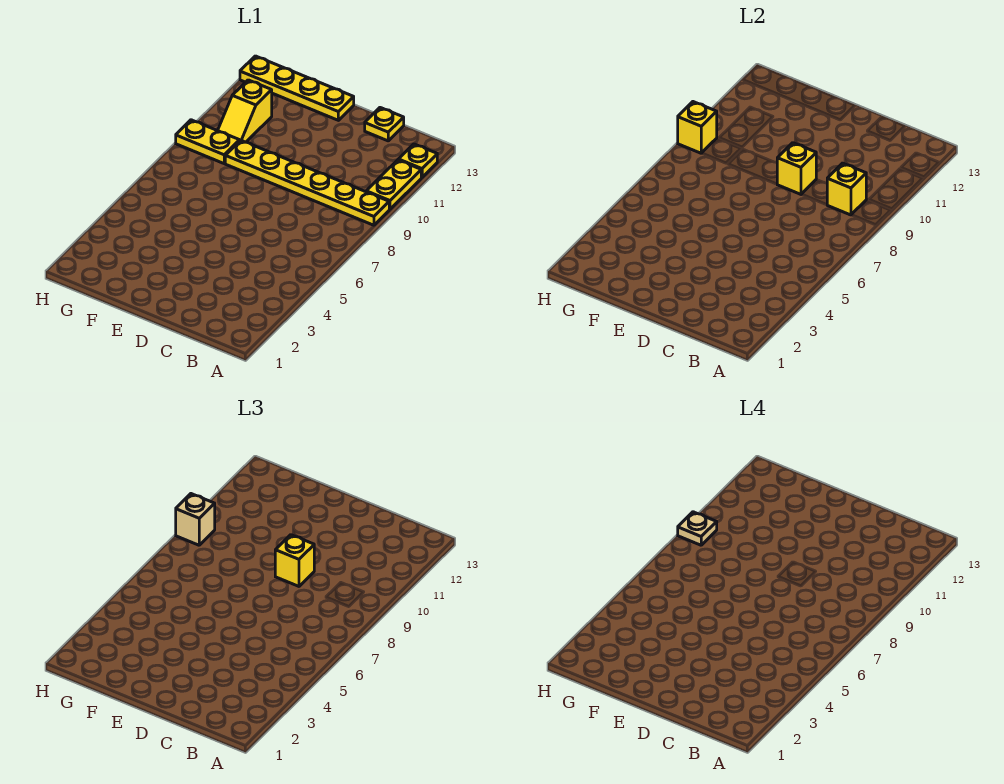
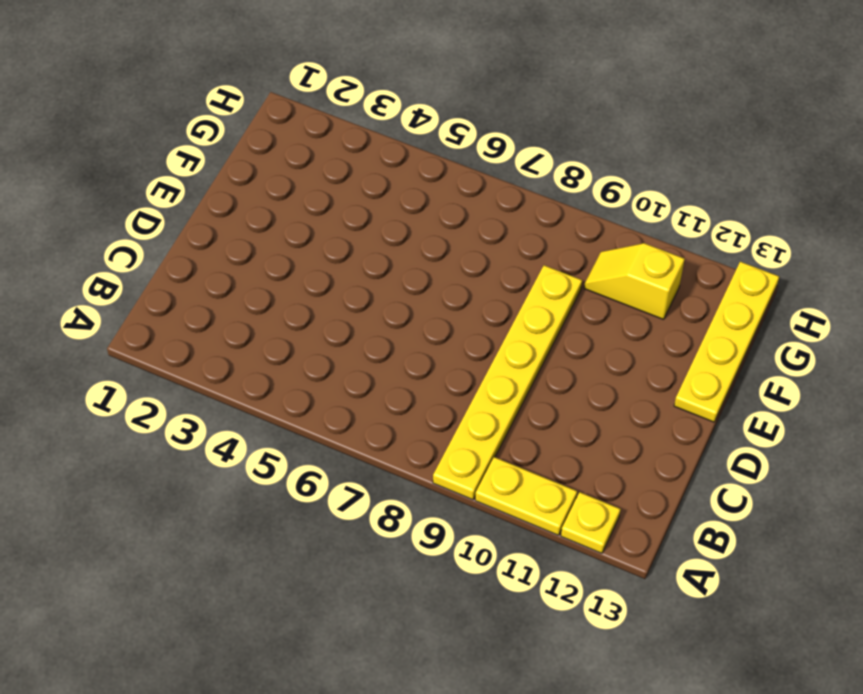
none -> yellow plate C13 level 1
none -> yellow plate G9:H9 level 1
none -> yellow brick B9 level 2

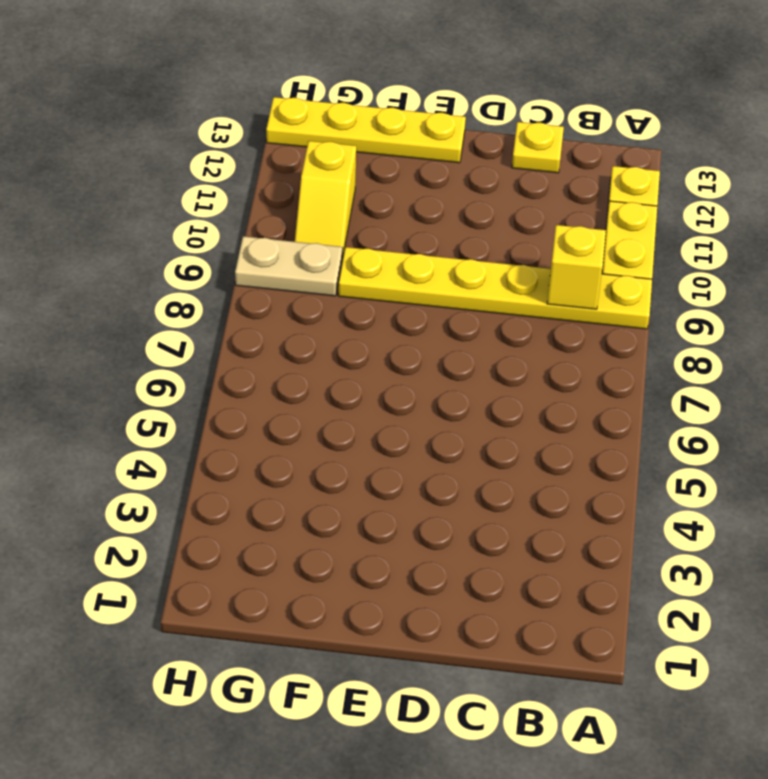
tan plate G9:H9 level 1 -> yellow plate G9:H9 level 1
none -> yellow brick D9 level 2
none -> yellow brick H9 level 2
none -> yellow brick D9 level 3

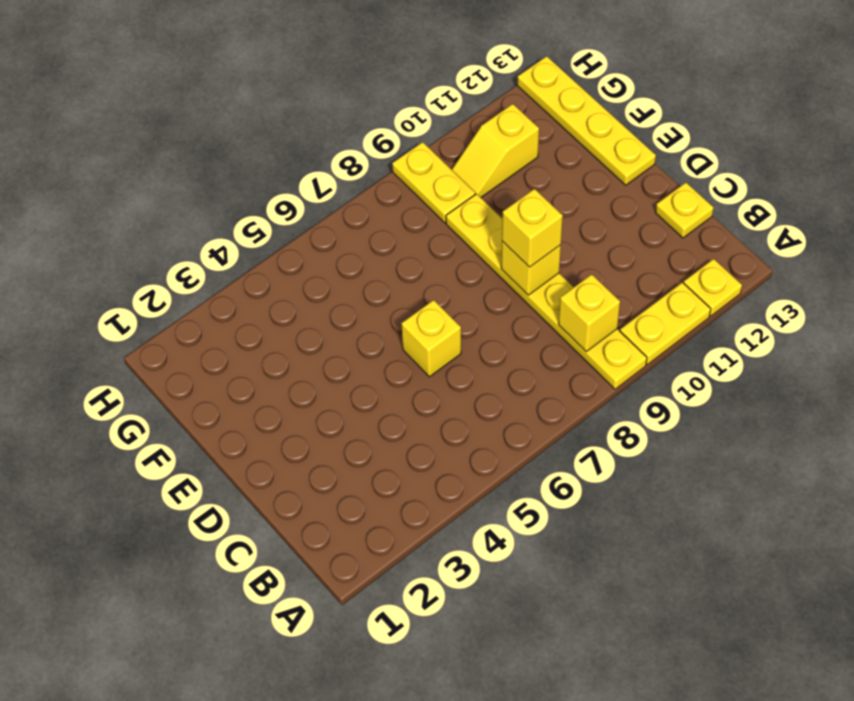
yellow brick D6 level 1 -> yellow brick H9 level 2
none -> tan brick H9 level 3
none -> tan plate H9 level 4

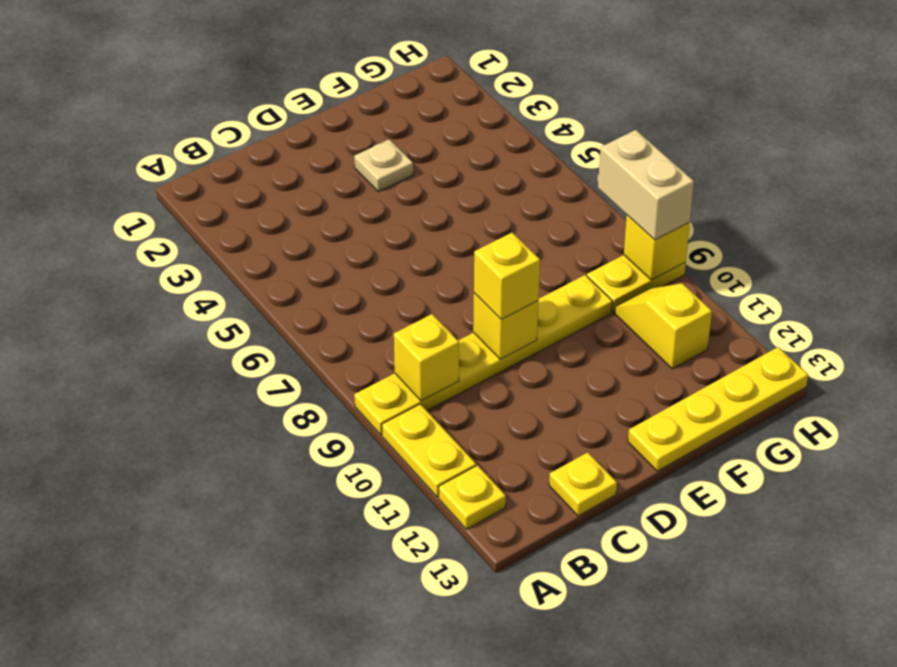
tan plate E3 level 1 -> tan plate H9 level 4
tan brick H8:H9 level 3 -> tan brick H9 level 3

